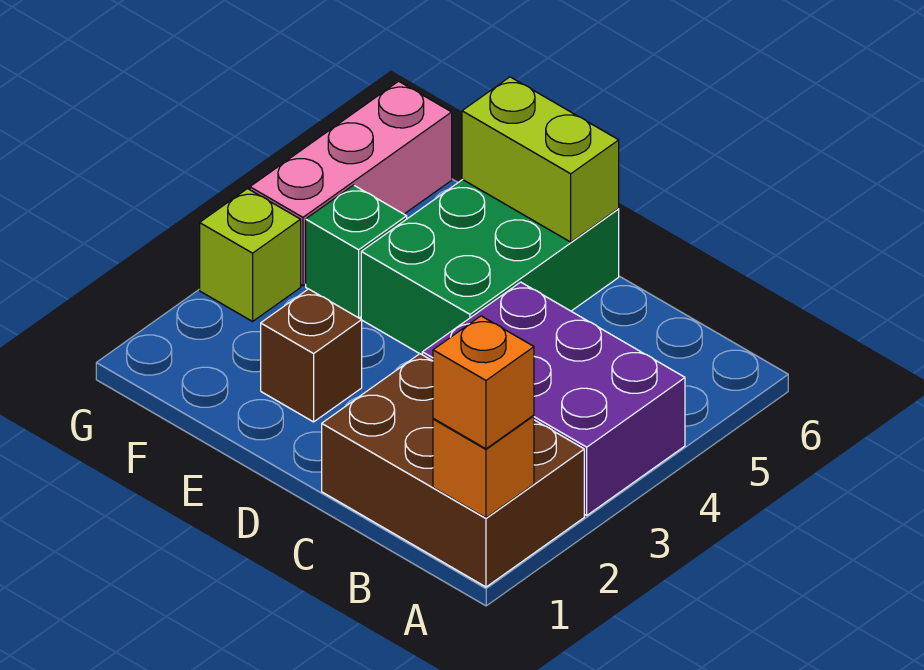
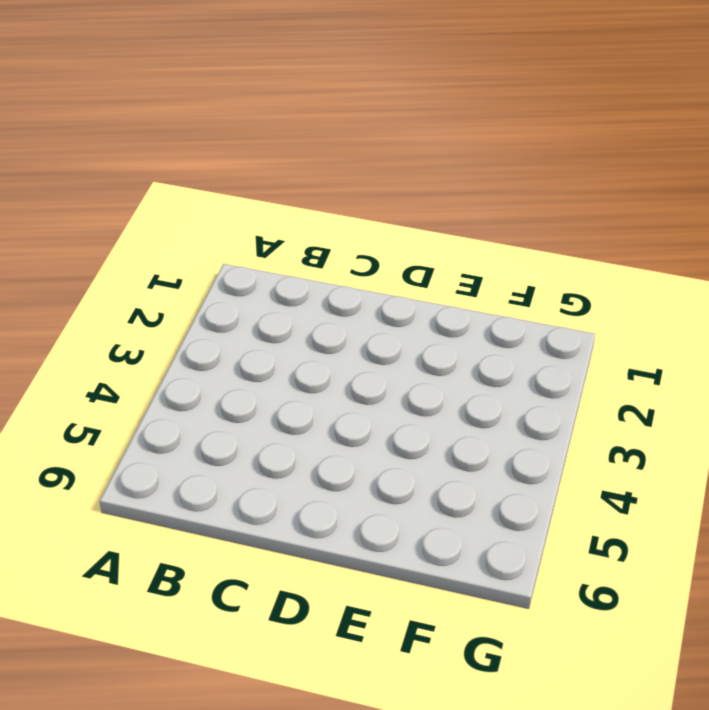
none -> brown brick A1:C2 level 1
none -> purple brick A3:C4 level 1

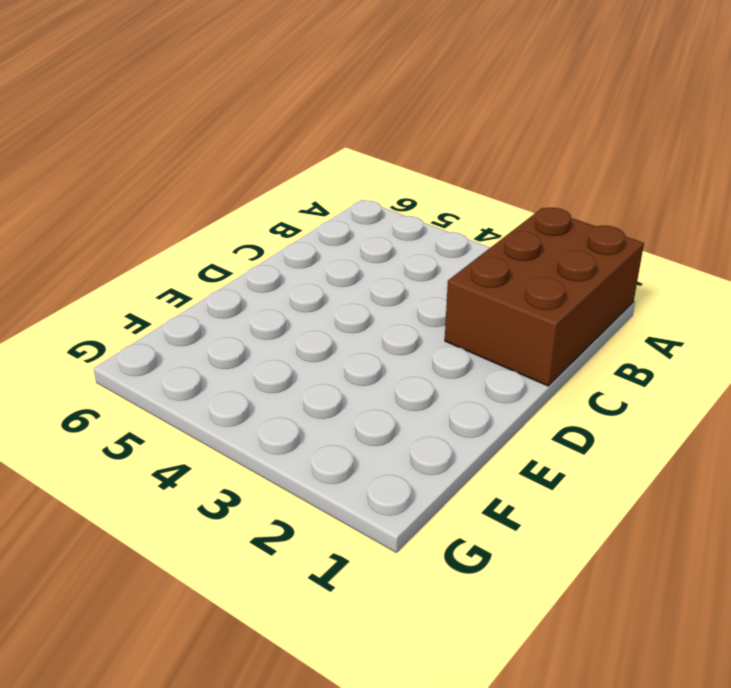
none -> purple brick A3:C4 level 1
none -> green brick D4:E6 level 1

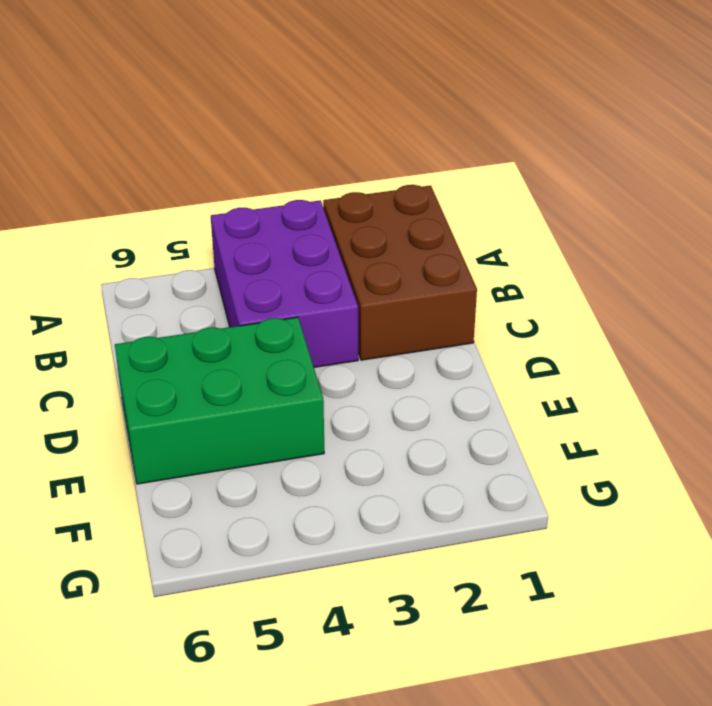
none -> brown brick E2 level 1
none -> green brick F4 level 1

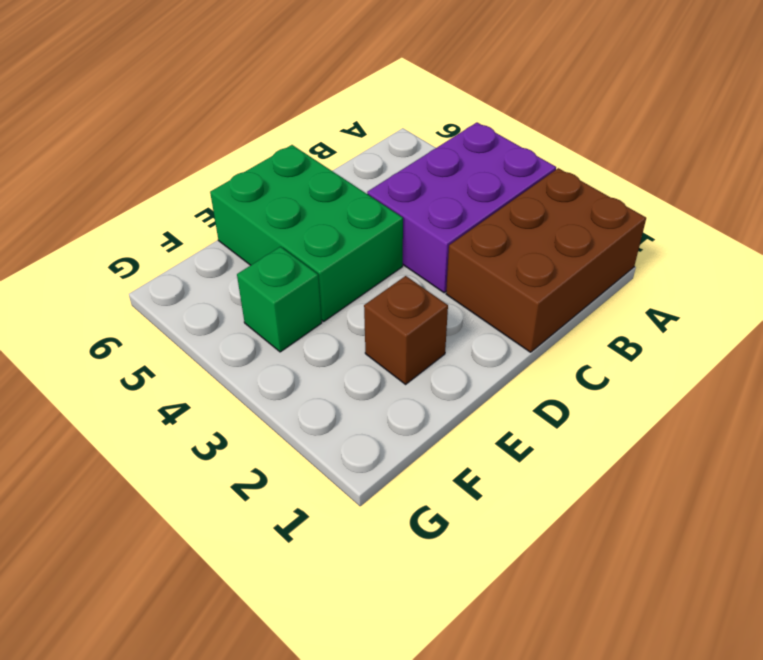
none -> lime brick G3 level 1
none -> pink brick G4:G6 level 1

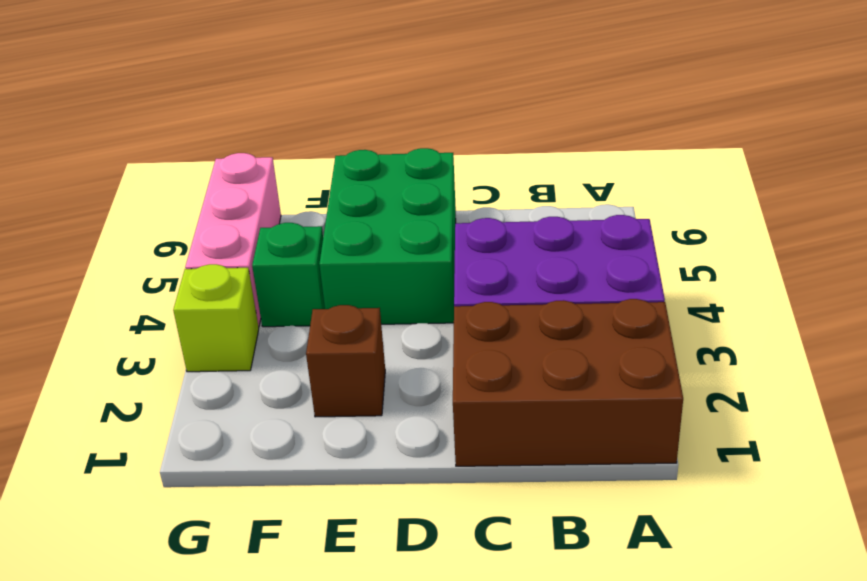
none -> orange brick A1 level 2
none -> lime brick D6:E6 level 2

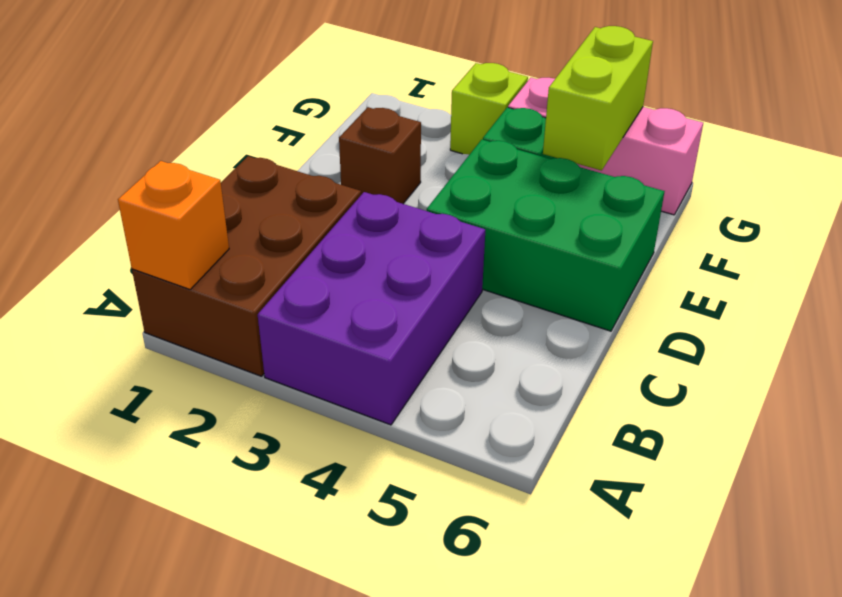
lime brick F5:G5 level 2 -> lime brick D6:E6 level 2
none -> orange brick A1 level 3

